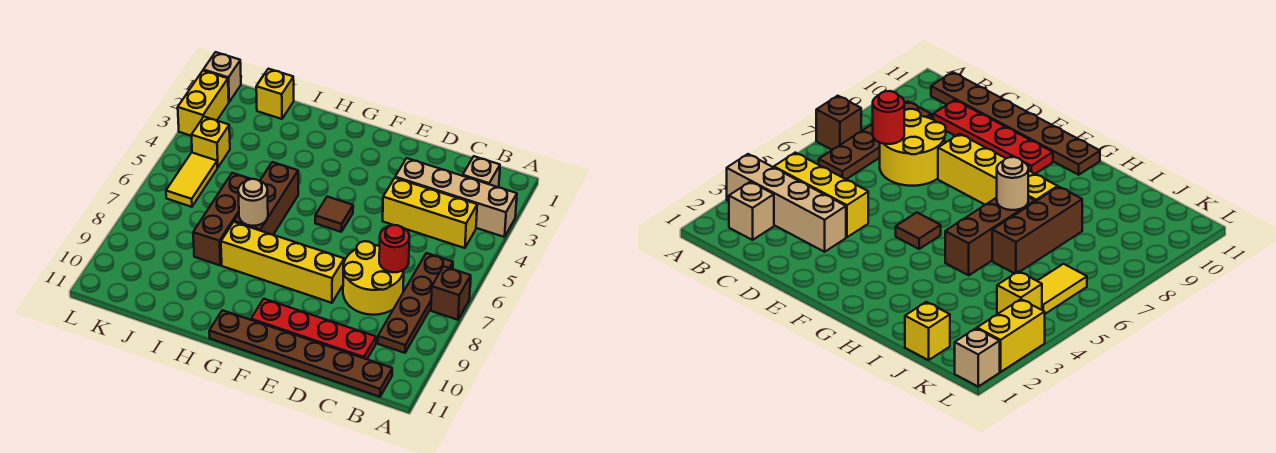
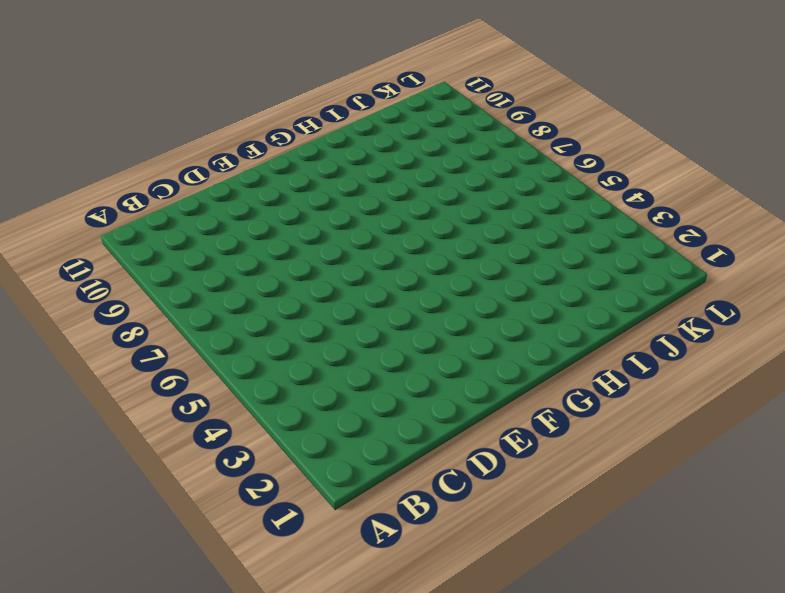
none -> tan brick A3:D3 level 1
none -> brown brick A7 level 1
none -> tan brick B2 level 1

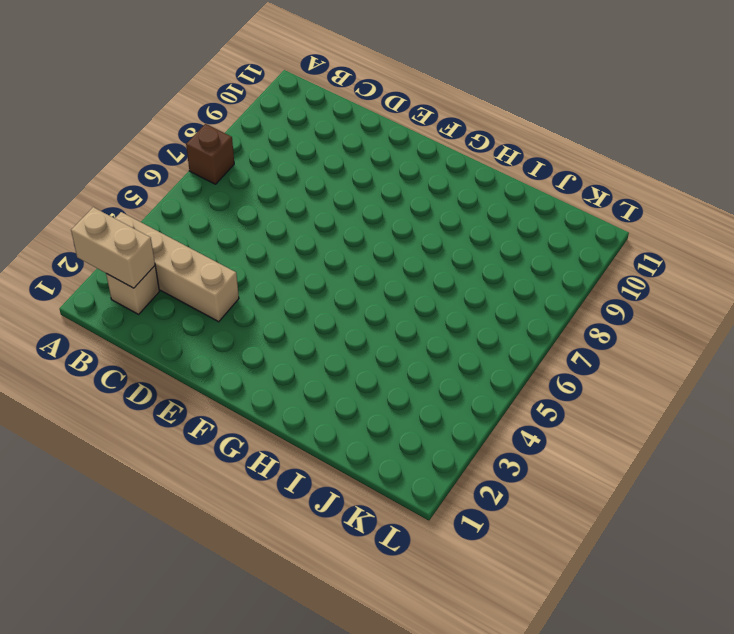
tan brick A2:B2 level 2 -> none
none -> yellow brick B4:D4 level 1
none -> brown plate B6:B9 level 1
none -> brown plate B11:G11 level 1

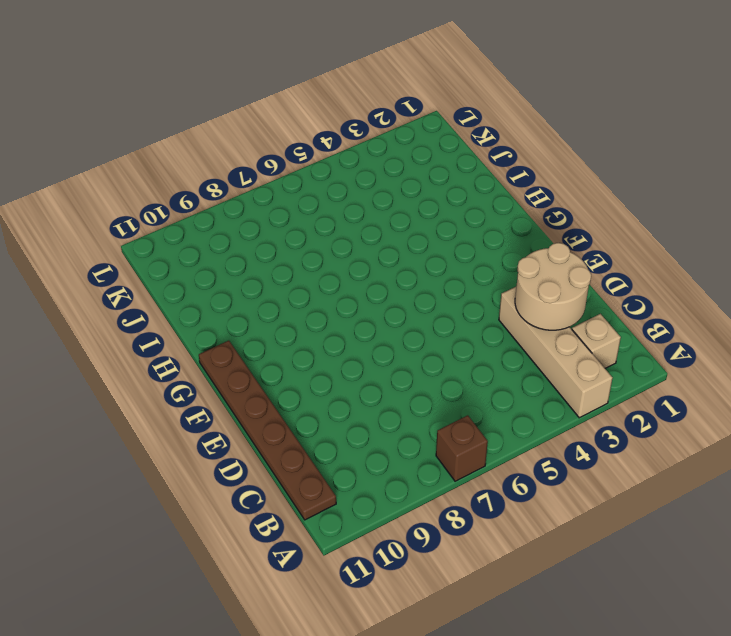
tan round brick C2:D3 level 2 -> none
none -> yellow brick B4:D4 level 1
none -> brown plate B6:B9 level 1
none -> yellow round brick C7:D8 level 1

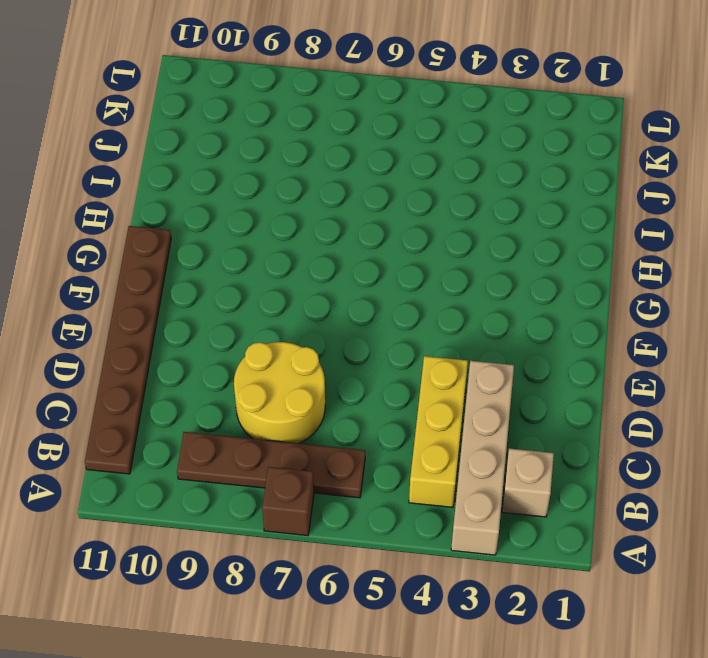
none -> red plate C10:F10 level 1
none -> yellow brick E8:H8 level 1
none -> brown tile F5 level 1

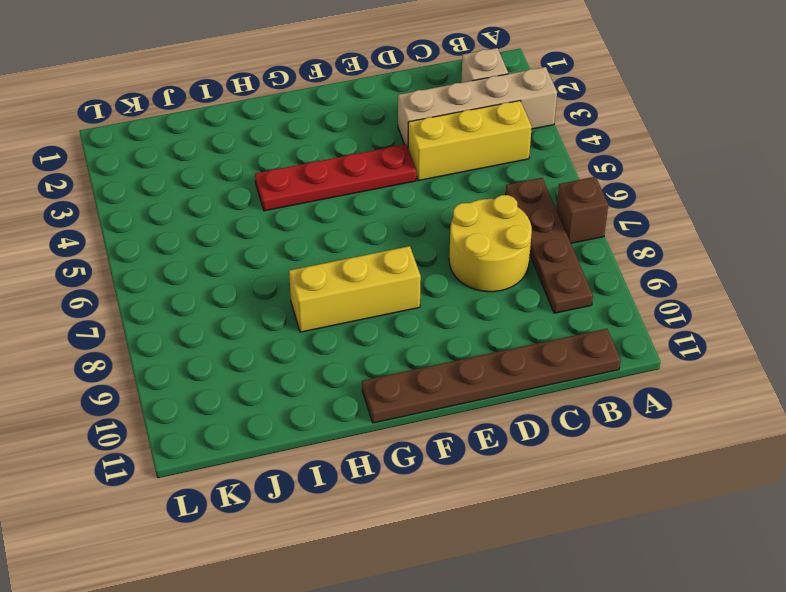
red plate E4:H4 level 1 -> red plate C10:F10 level 1
yellow brick F8:H8 level 1 -> yellow brick E8:H8 level 1
none -> brown tile F5 level 1
none -> brown brick H5:H7 level 1
none -> brown brick I6:I8 level 1

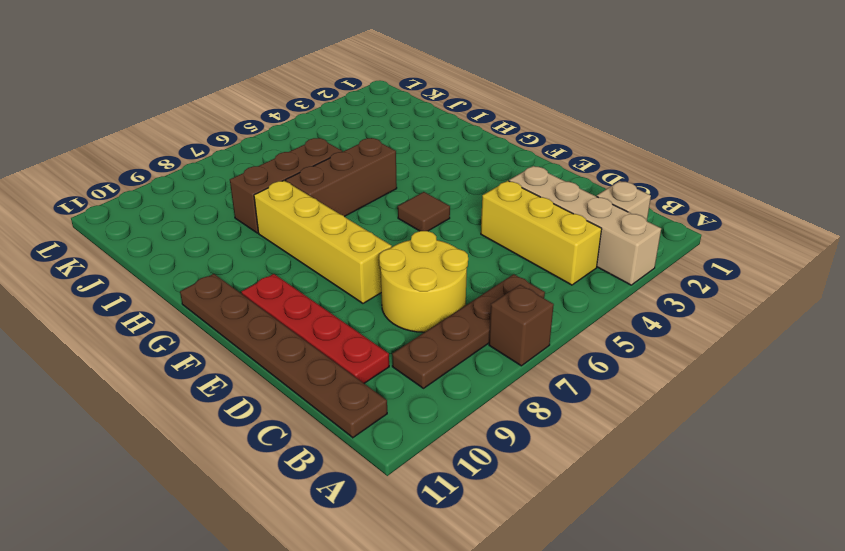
none -> yellow brick J1 level 1
none -> yellow brick K4 level 1
none -> yellow tile K5:K6 level 1

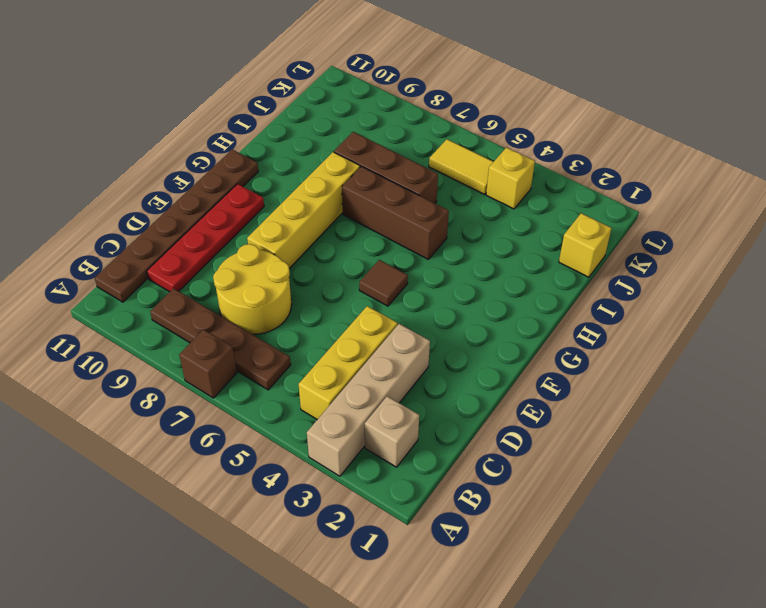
none -> tan brick L1 level 1
none -> yellow brick L2:L3 level 1
none -> red round brick C7 level 2

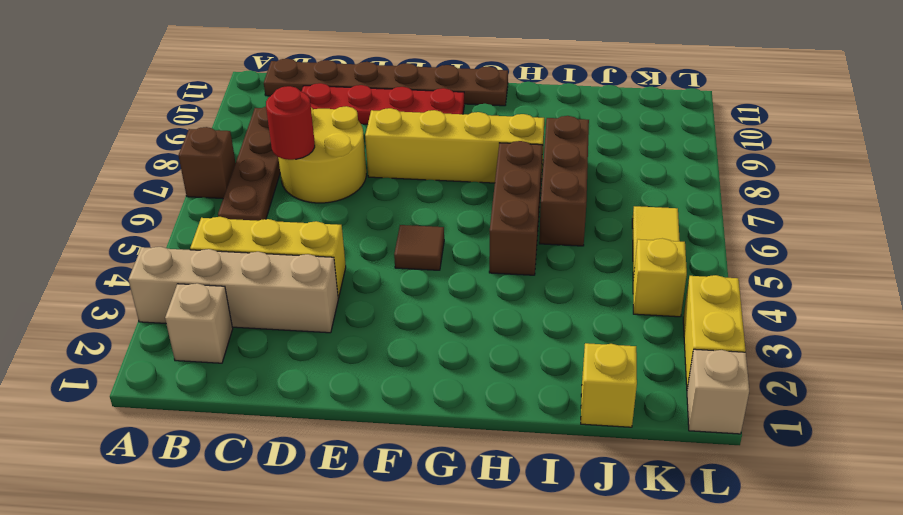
none -> tan round brick H7 level 2

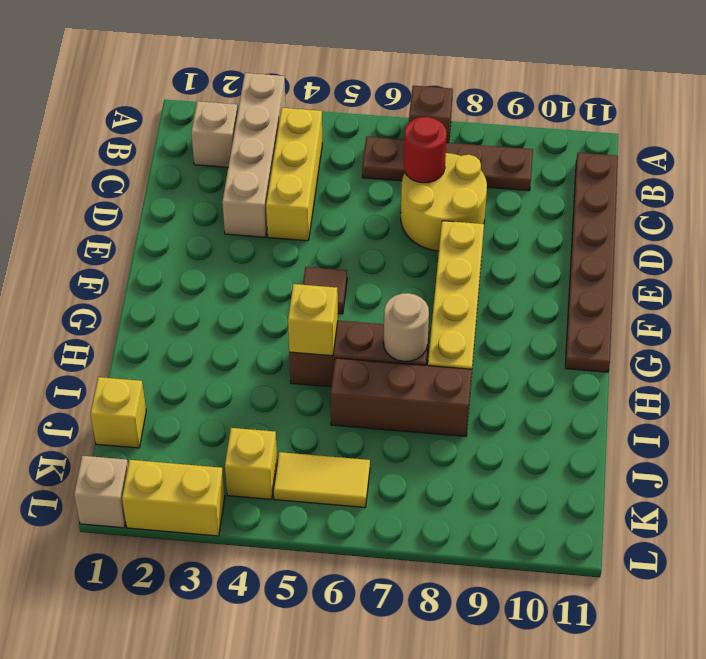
yellow brick H5 level 2 -> none
none -> red plate C10:F10 level 1

